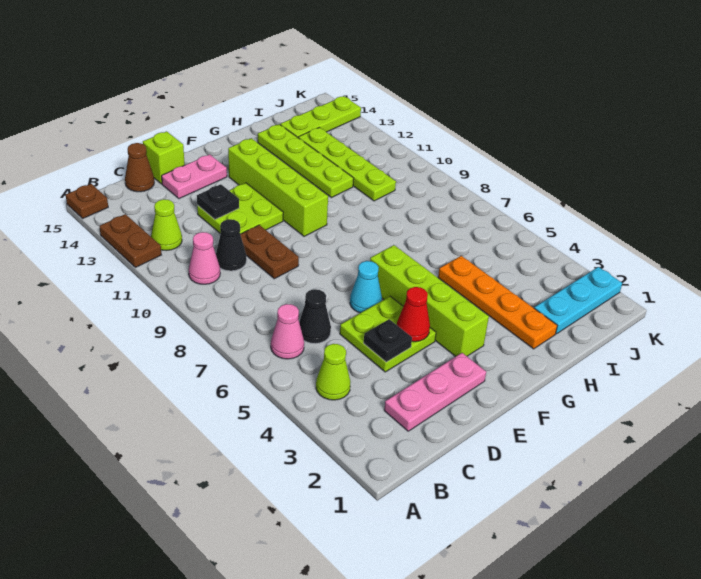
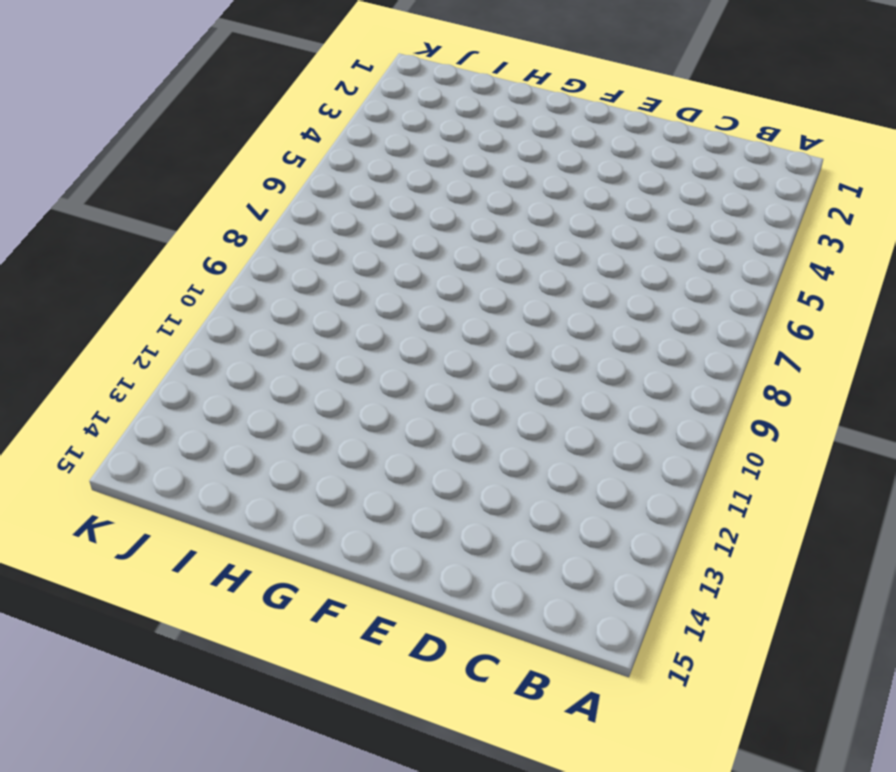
none -> brown plate A12:A13 level 1
none -> brown plate A15 level 1
none -> lime cone B4 level 1

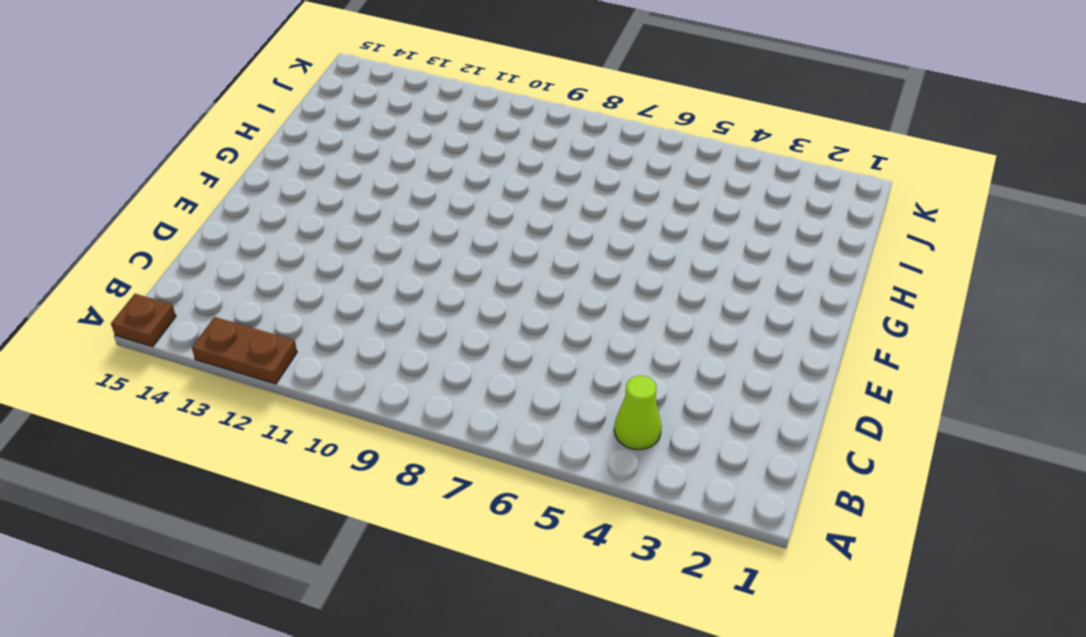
none -> pink cone B6 level 1
none -> pink cone B10 level 1
none -> lime cone B12 level 1

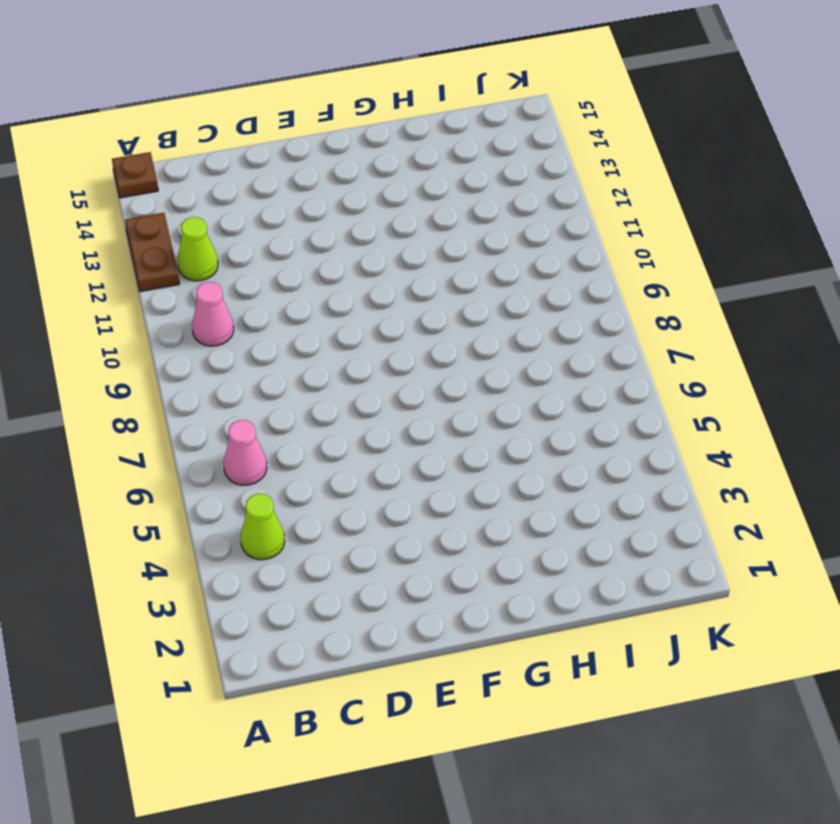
none -> pink plate C2:E2 level 1
none -> black cone C6 level 1
none -> black cone C10 level 1

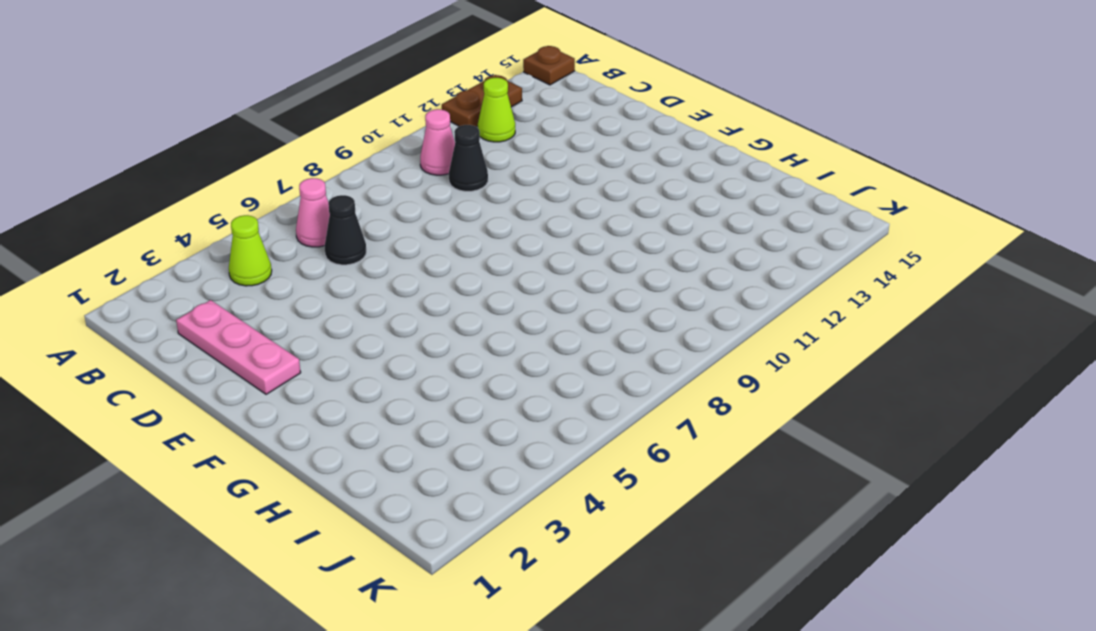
none -> brown cone C15 level 1
none -> lime plate D4:E5 level 1
none -> brown plate D9:D10 level 1

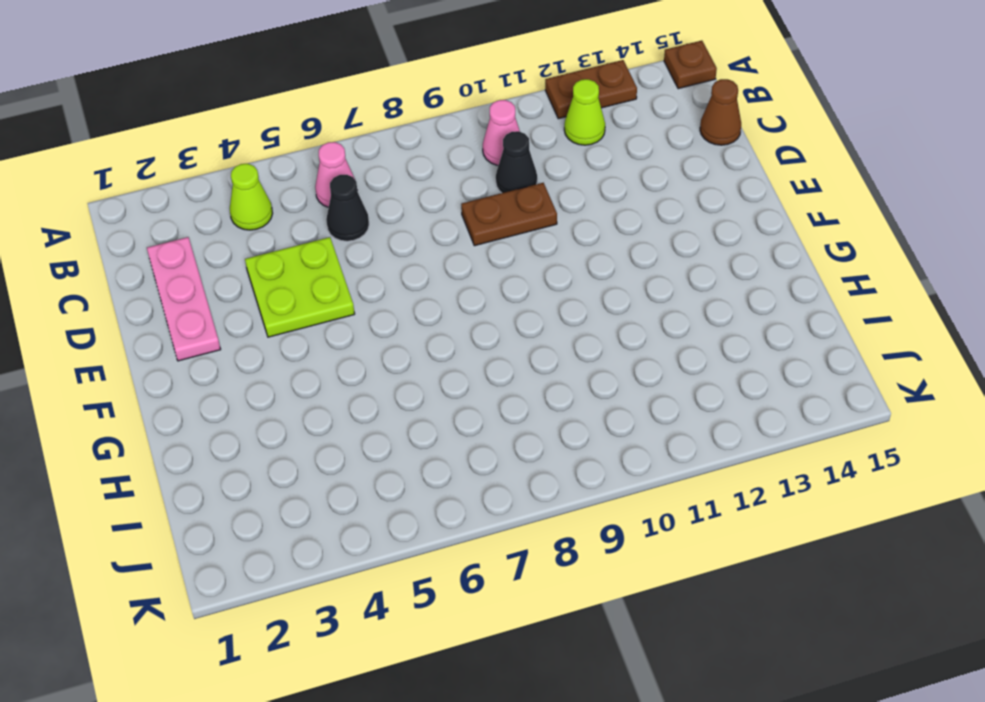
none -> lime plate D11:E12 level 1
none -> pink plate D14:E14 level 1
none -> lime brick D15 level 1

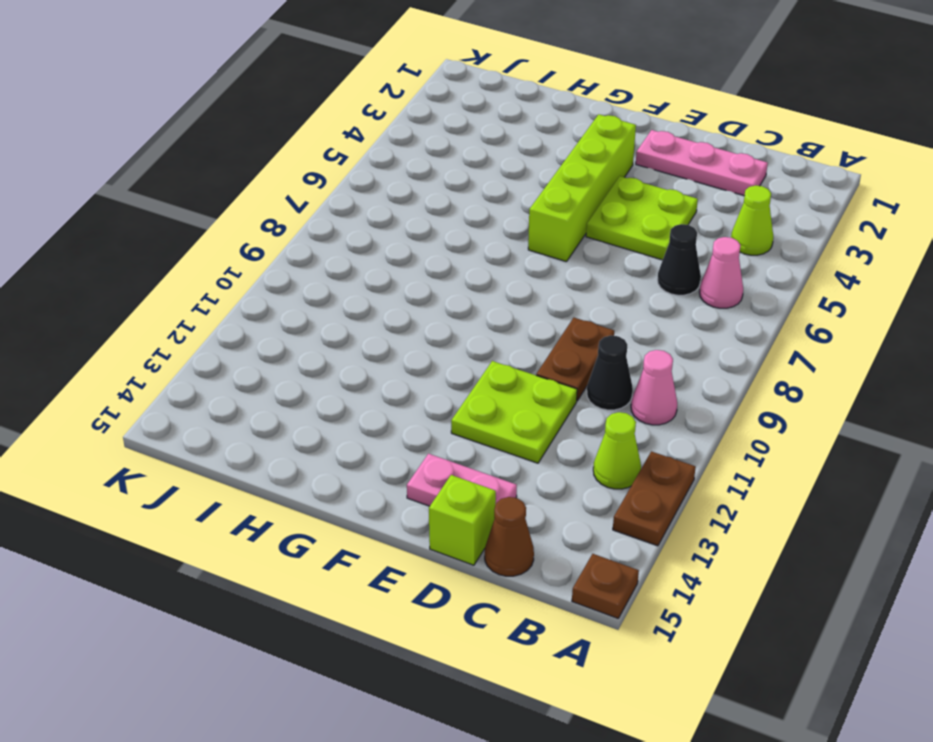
none -> cyan cone E6 level 1
none -> lime brick F10:F13 level 1
none -> orange plate H2:H5 level 1

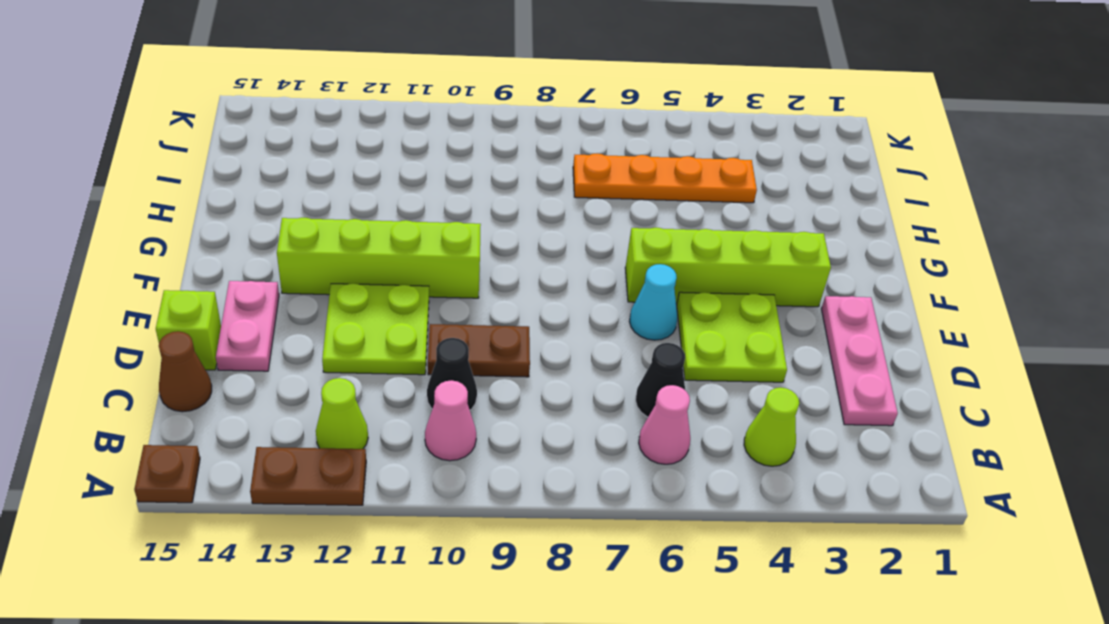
orange plate I4:I7 level 1 -> orange plate H2:H5 level 1
none -> lime plate H11:H14 level 1
none -> cyan plate I2:K2 level 1
none -> lime plate I10:I13 level 1

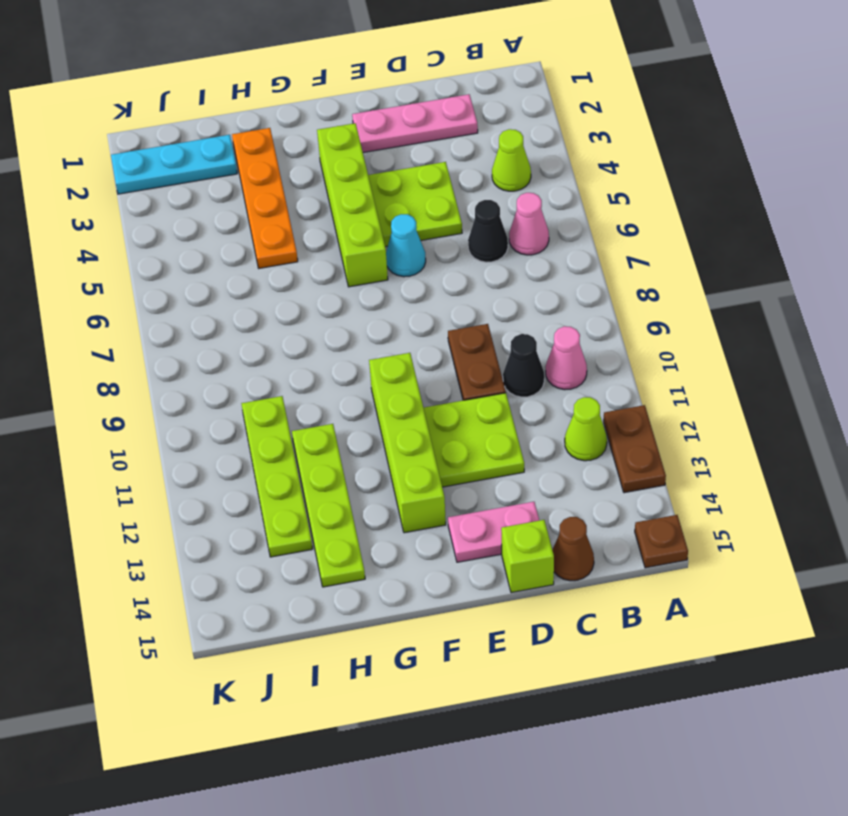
none -> lime plate I14:K14 level 1
none -> black plate D4 level 2
none -> black plate D12 level 2

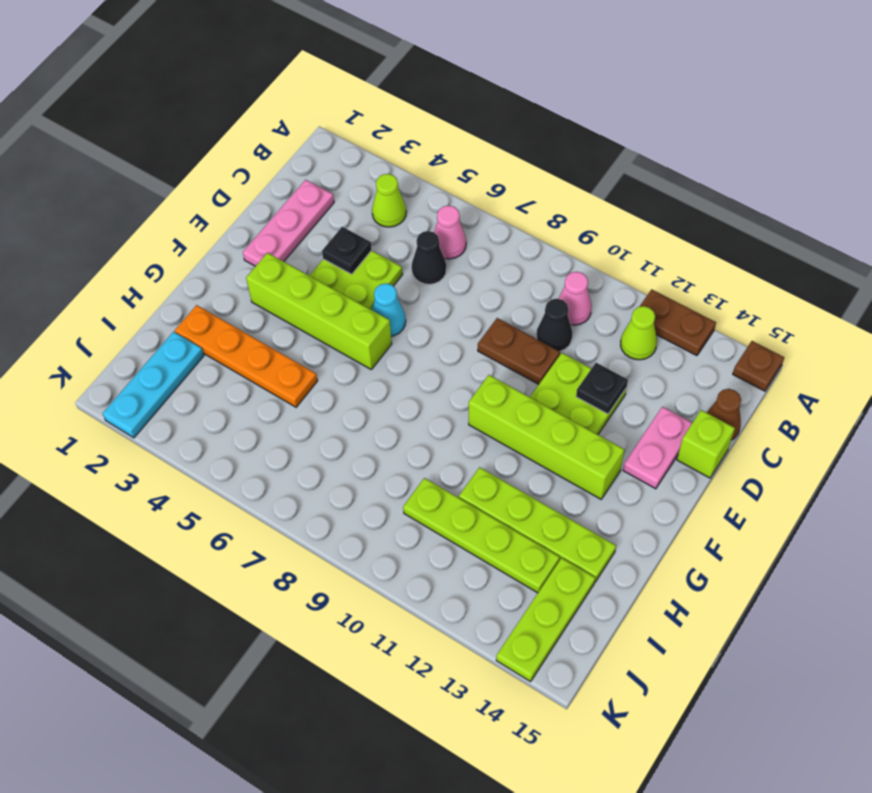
none -> red cone E4 level 2

